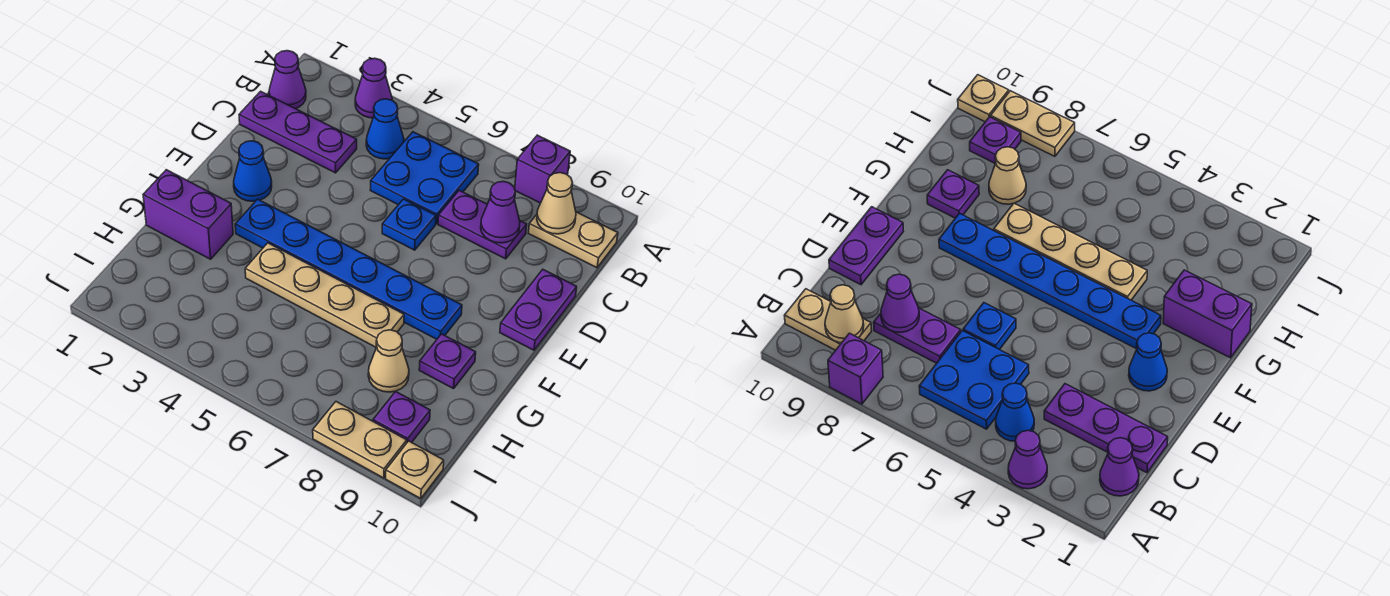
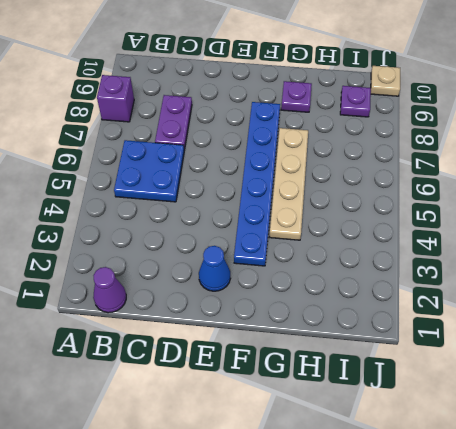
none -> purple cone A3 level 1
none -> blue cone B4 level 1
none -> tan plate B9:B10 level 1

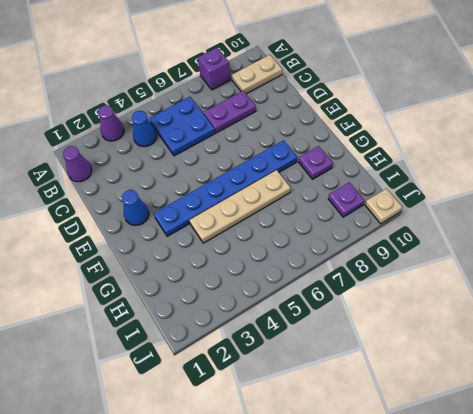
none -> purple plate C1:C3 level 1
none -> blue plate D6 level 1
none -> purple plate D10:E10 level 1

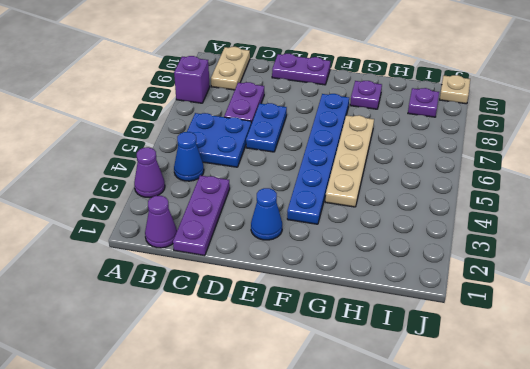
blue plate D6:D7 level 1 -> blue plate D6 level 1
none -> purple brick G1:G2 level 1
none -> tan cone H8 level 1
none -> tan plate J8:J9 level 1

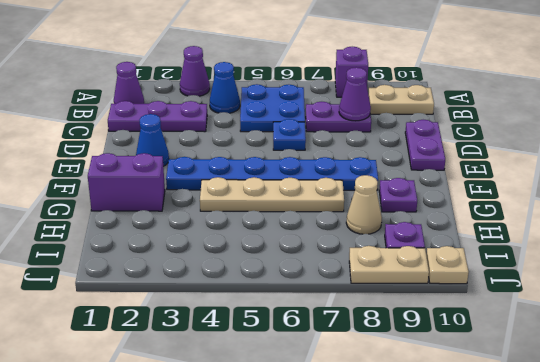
none -> tan cone B9 level 2

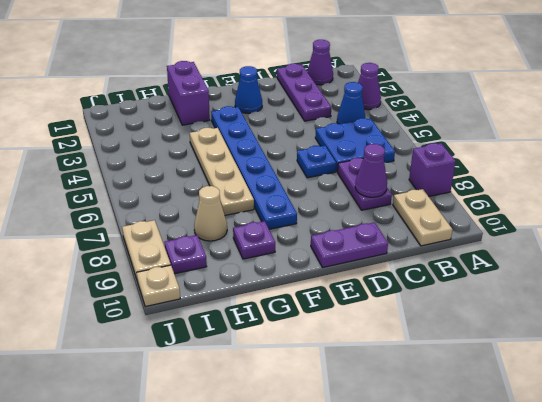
none -> tan cone B9 level 2

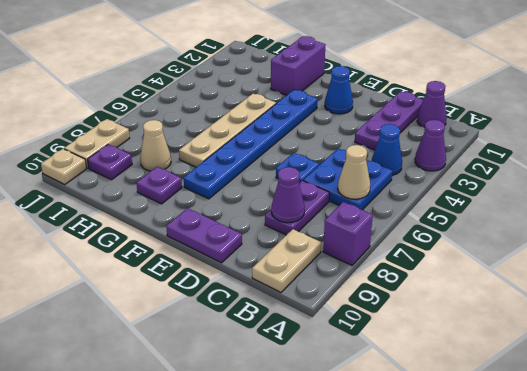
tan cone B6 level 2 -> tan cone B9 level 2

